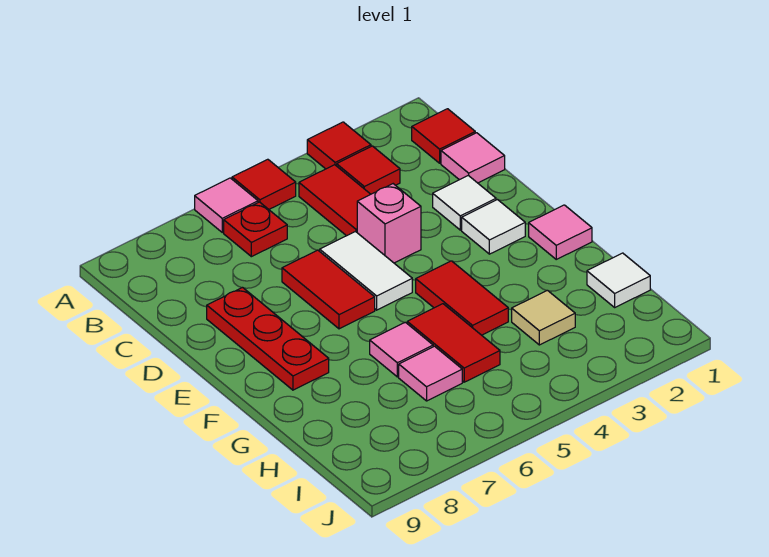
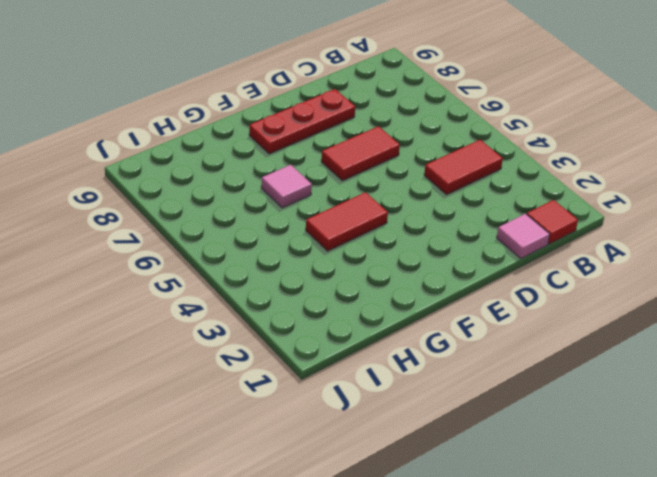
none -> red tile A3 level 1
none -> red tile A5 level 1
none -> pink tile A6 level 1

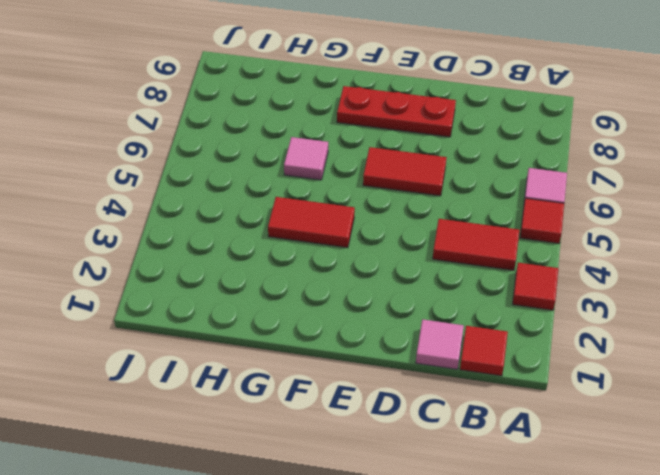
none -> red tile B3 level 1
none -> red plate B6 level 1
none -> white tile D2 level 1

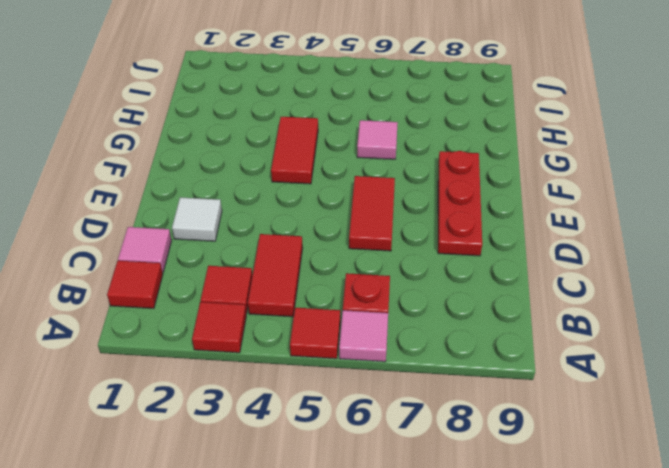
none -> pink brick D4 level 1
none -> white tile D5:E5 level 1
none -> white tile E2 level 1

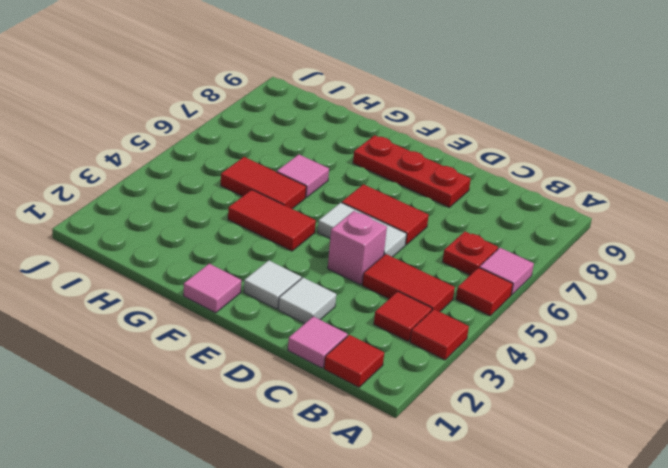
none -> white tile H1 level 1
none -> tan tile H3 level 1
none -> pink tile H6 level 1

